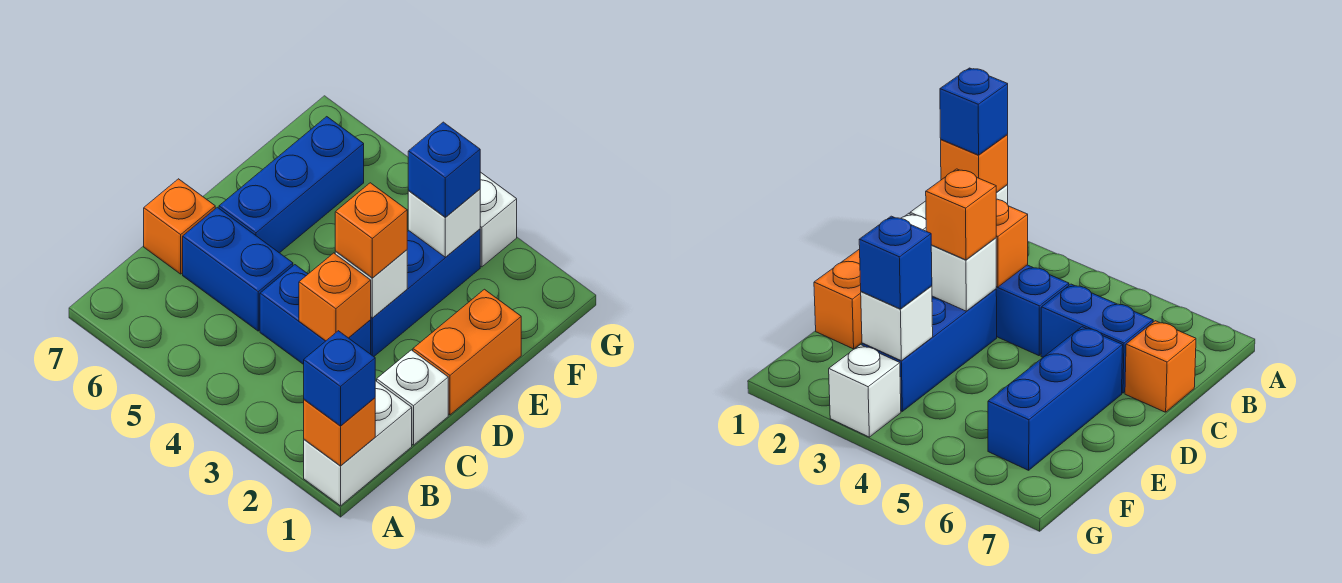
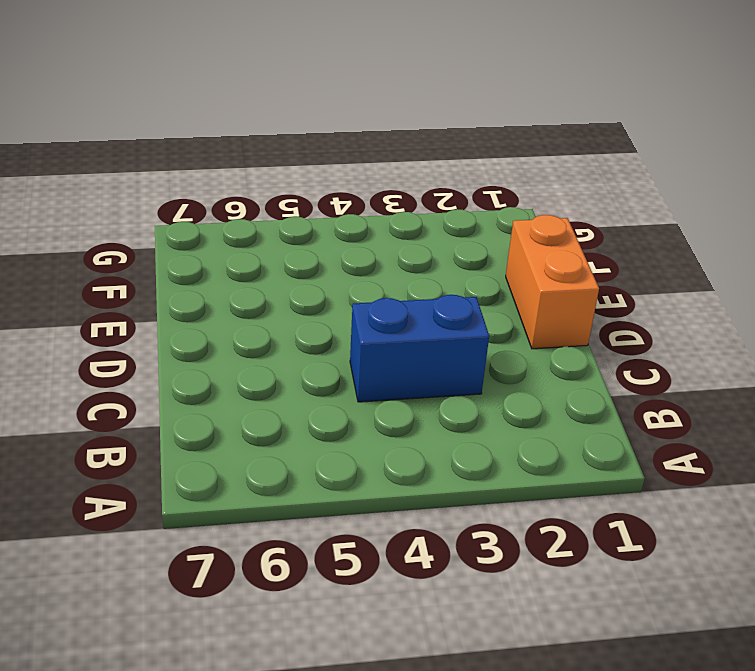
none -> white brick A1:B1 level 1
none -> white brick C1 level 1
none -> blue brick C5:C6 level 1

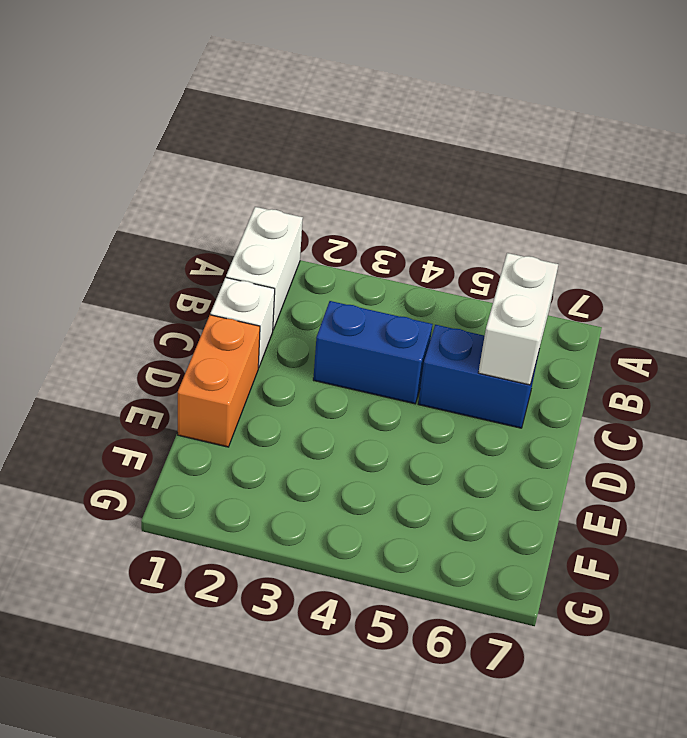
white brick B6:C6 level 2 -> none
none -> orange brick C7 level 1
none -> blue brick D3:F3 level 1
none -> blue brick D6:F6 level 1

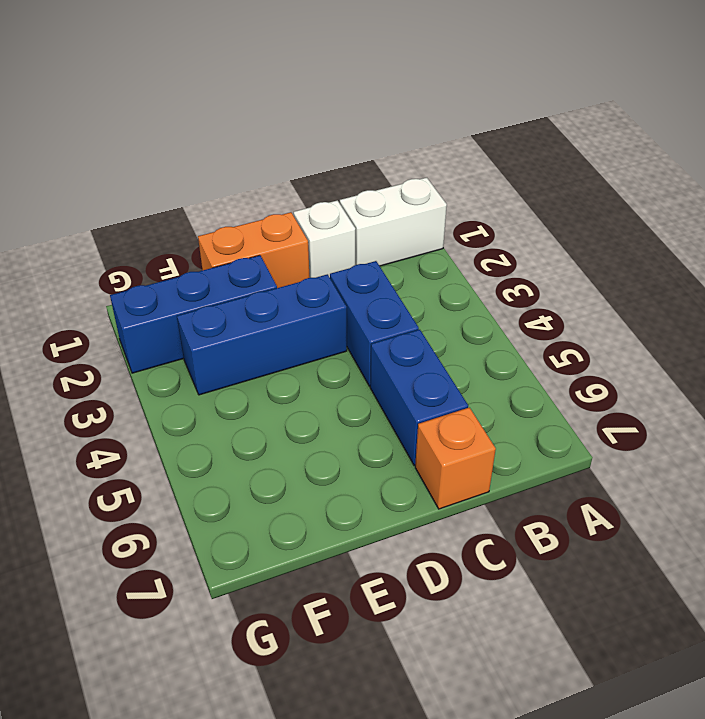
blue brick E2:G2 level 1 -> blue brick D6:F6 level 1
none -> white brick G3 level 1
none -> orange brick A1 level 2
none -> orange brick C3 level 2

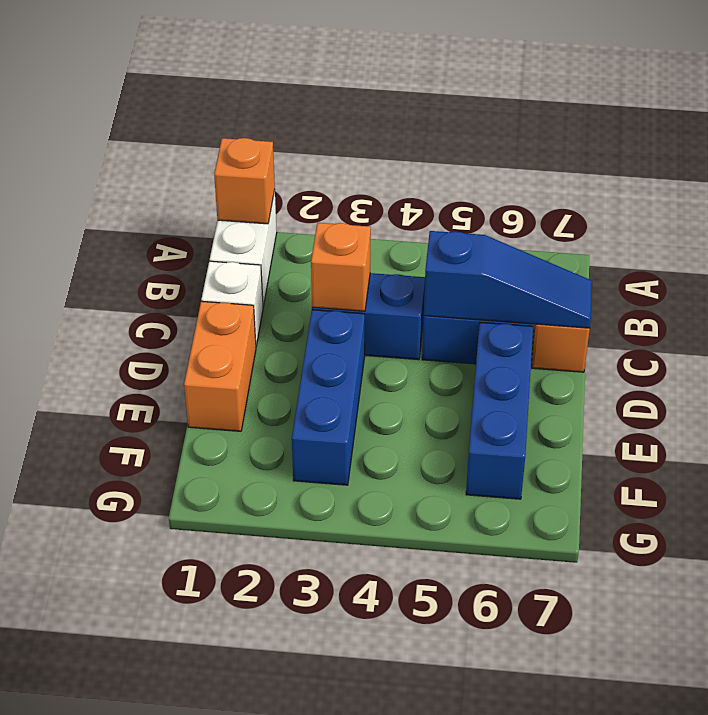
blue slope C5:C7 level 2 top 5 -> none
none -> white brick G3 level 1
none -> white brick D3 level 2
none -> white brick F3 level 2

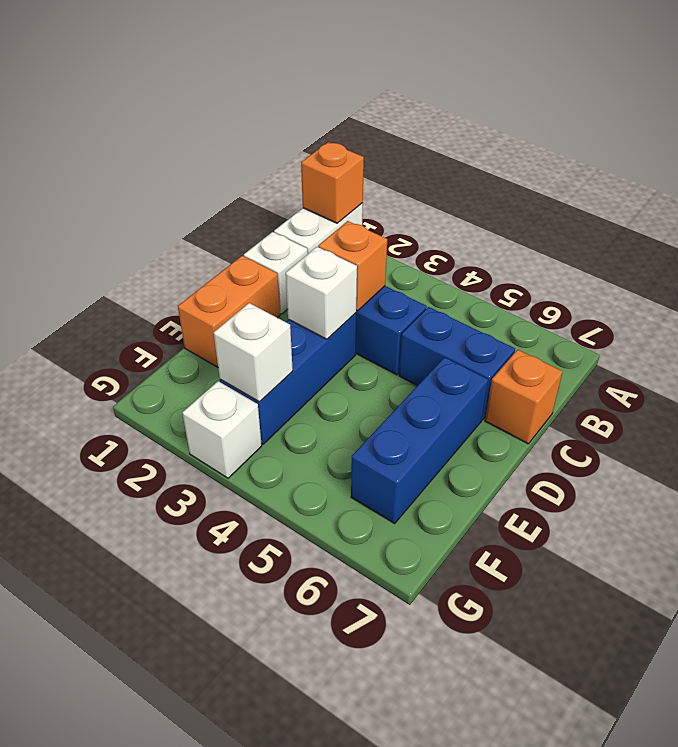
none -> blue brick A1 level 3
none -> orange brick D3 level 3
none -> blue brick F3 level 3

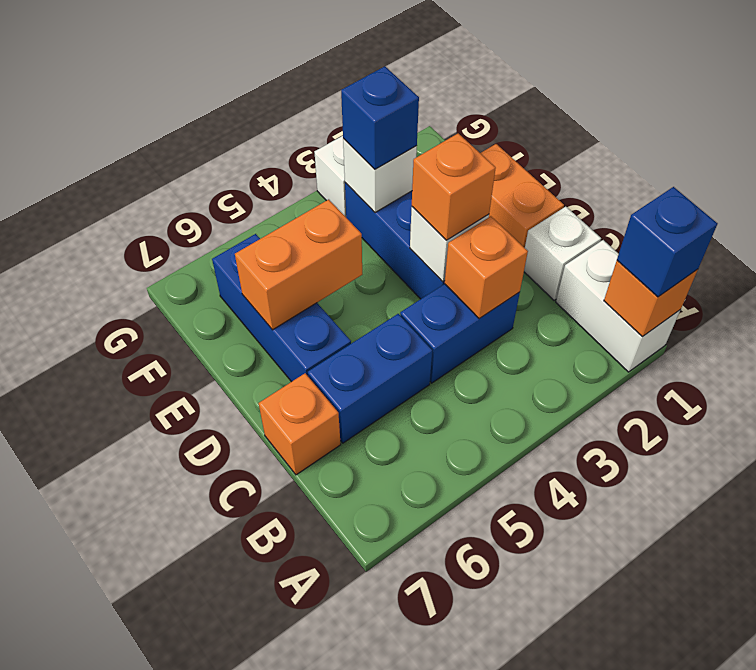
orange brick E5:E6 level 2 -> none

